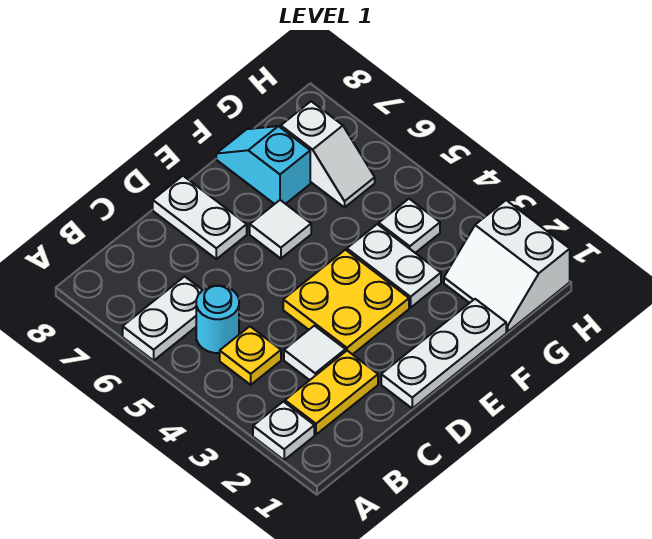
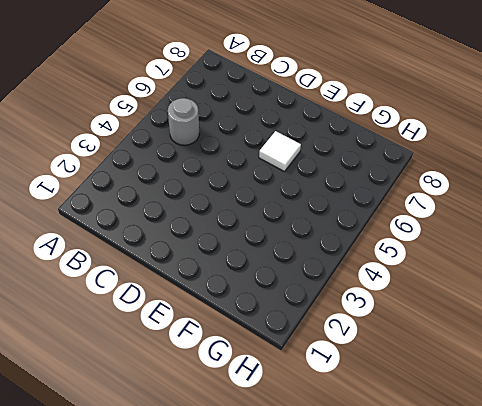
grey round brick B5 level 1 -> cyan round brick B5 level 1
none -> white plate A2 level 1
none -> white plate A6:B6 level 1
none -> yellow plate B2:C2 level 1

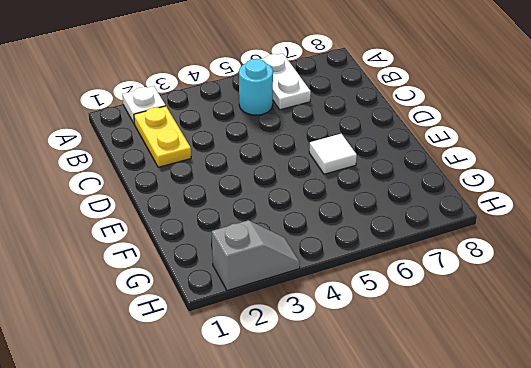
grey slope H2:H3 level 1 top 2 -> white slope G1:H2 level 1 top H
none -> yellow plate B4 level 1
none -> white tile C3 level 1
none -> white plate D1:F1 level 1

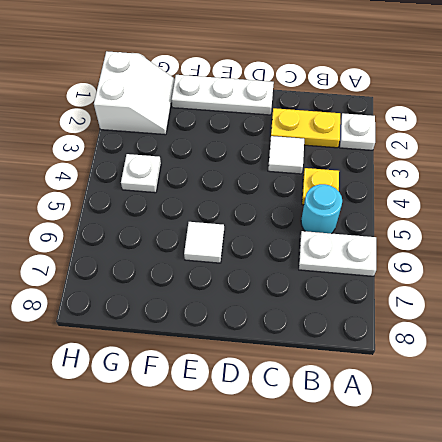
none -> yellow plate D3:E4 level 1
none -> white plate D7:D8 level 1
none -> white plate F3:F4 level 1

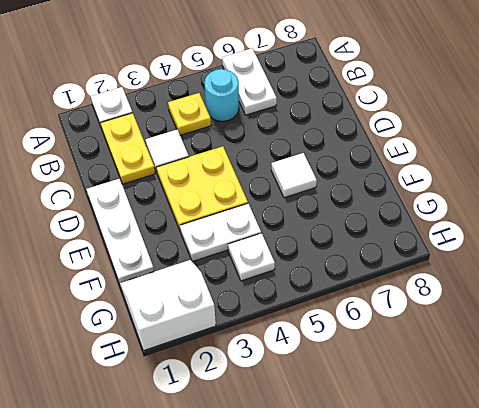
none -> white plate D7:D8 level 1
none -> cyan slope F7:F8 level 1 top 7
none -> white slope G6:G7 level 1 top 7

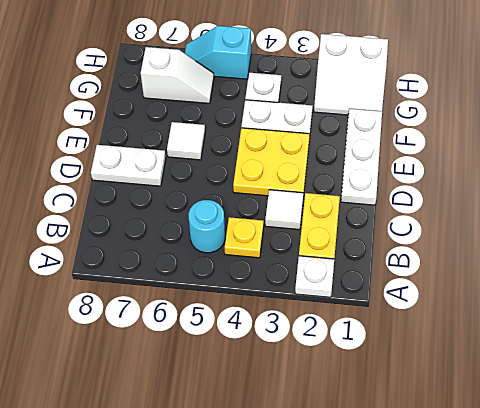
cyan slope H5:H6 level 1 top 5 -> cyan slope F7:F8 level 1 top 7
none -> white plate A6:B6 level 1

